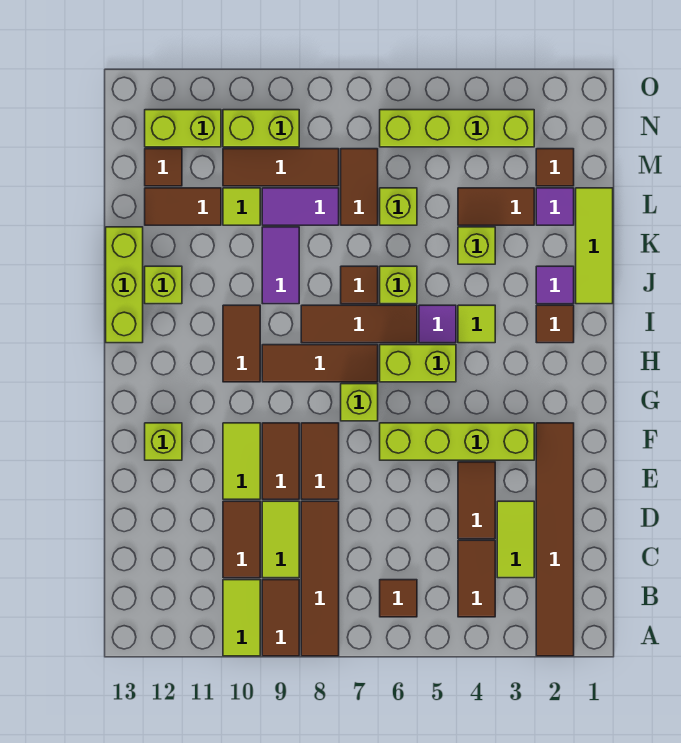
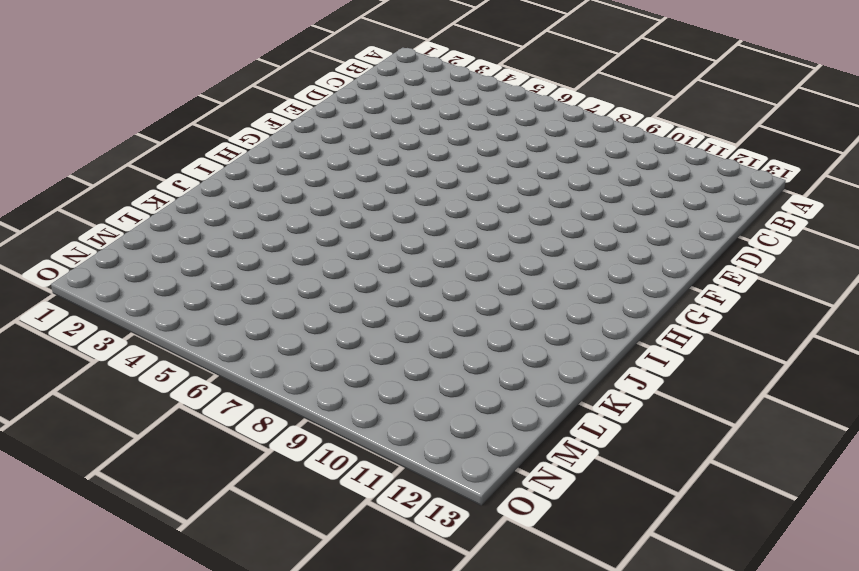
none -> brown tile A2:F2 level 1
none -> brown tile A8:D8 level 1
none -> brown tile A9:B9 level 1
none -> lime tile A10:B10 level 1

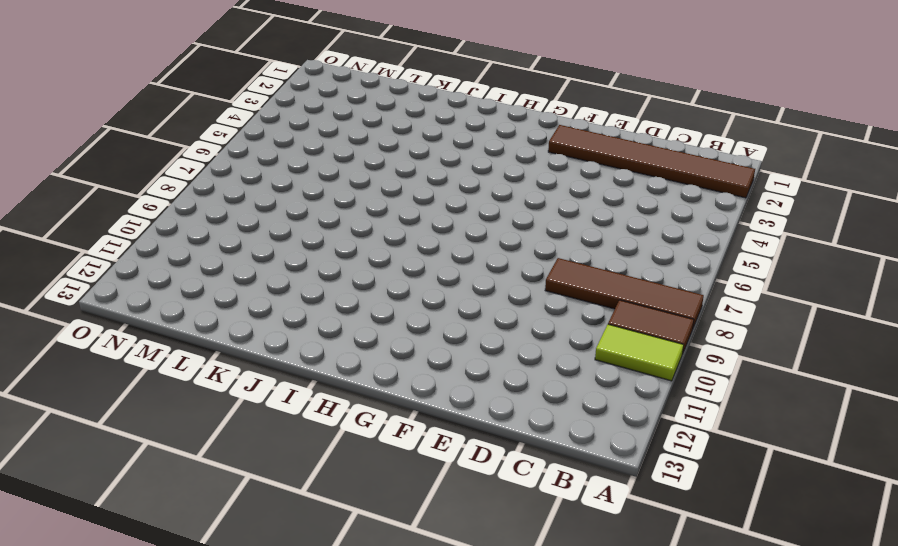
none -> brown tile B4:C4 level 1
none -> brown tile B6 level 1
none -> lime tile C3:D3 level 1
none -> lime tile C9:D9 level 1

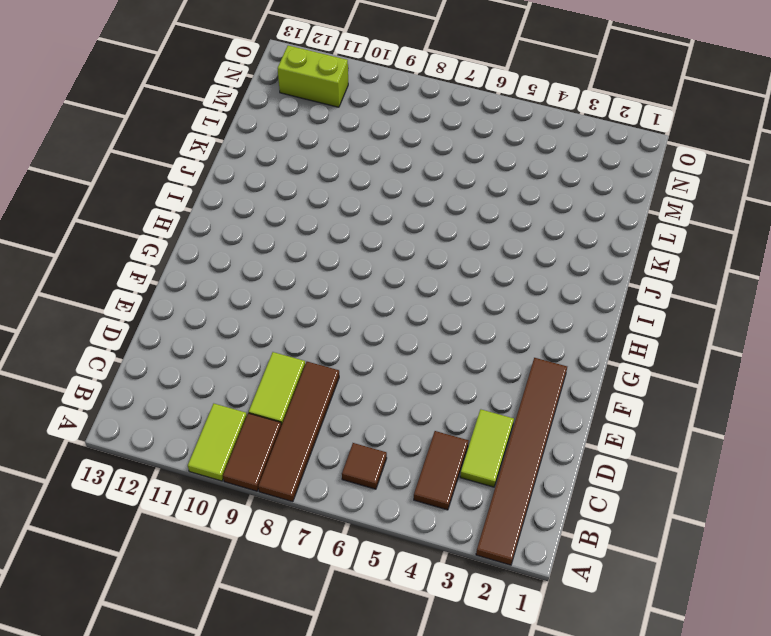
none -> brown tile C10:D10 level 1
none -> brown tile D4:E4 level 1
none -> brown tile E8:F8 level 1
none -> brown tile E9:F9 level 1

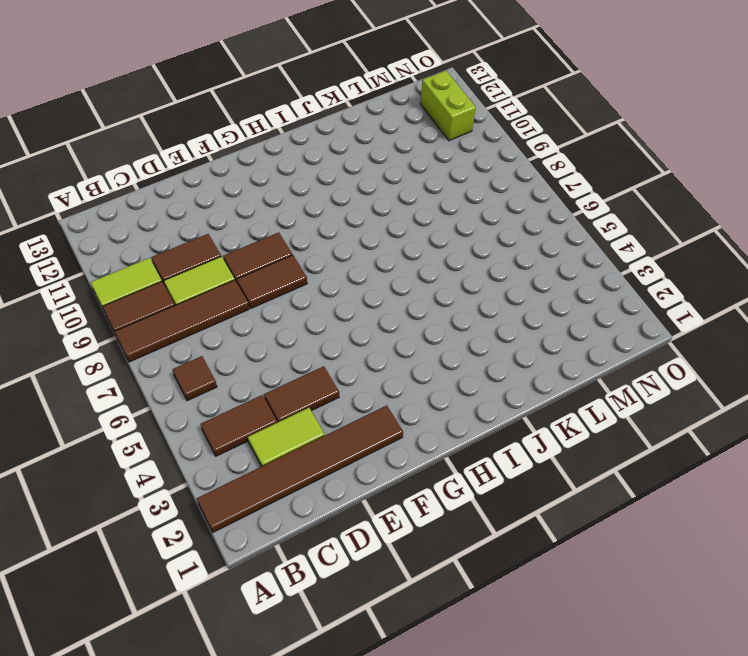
none -> lime tile E10:F10 level 1
none -> lime brick F3:F6 level 1
none -> lime brick F12 level 1
none -> lime brick G7 level 1

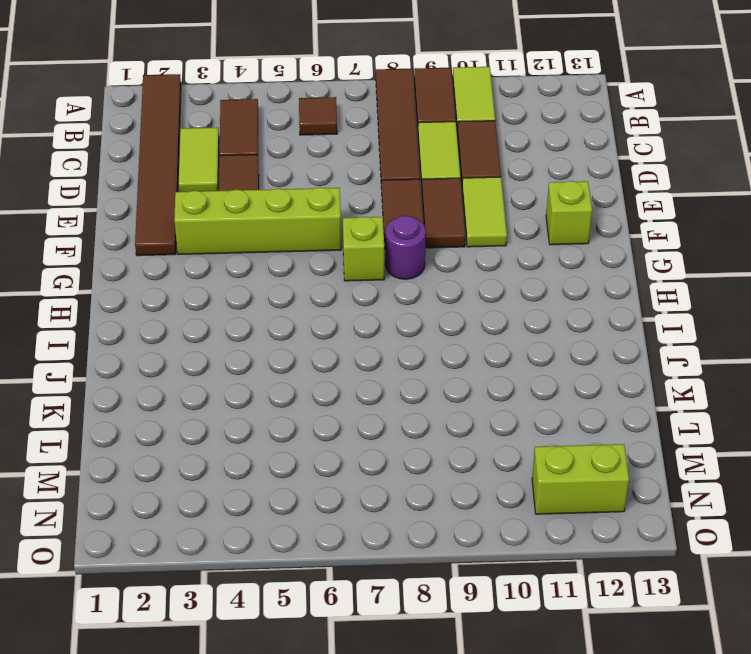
purple round brick G8 level 1 -> none
none -> lime brick H5:H6 level 1
none -> brown tile H7:H9 level 1
none -> brown tile H10:I10 level 1
none -> brown tile I2 level 1

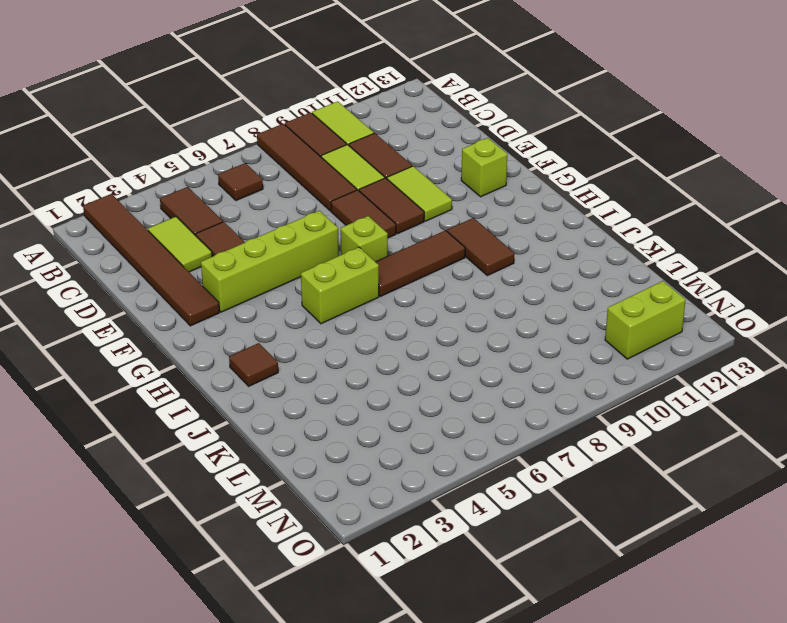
none -> lime tile I4 level 1
none -> purple tile I5 level 1
none -> brown tile I6:I8 level 1
none -> lime brick I13:K13 level 1

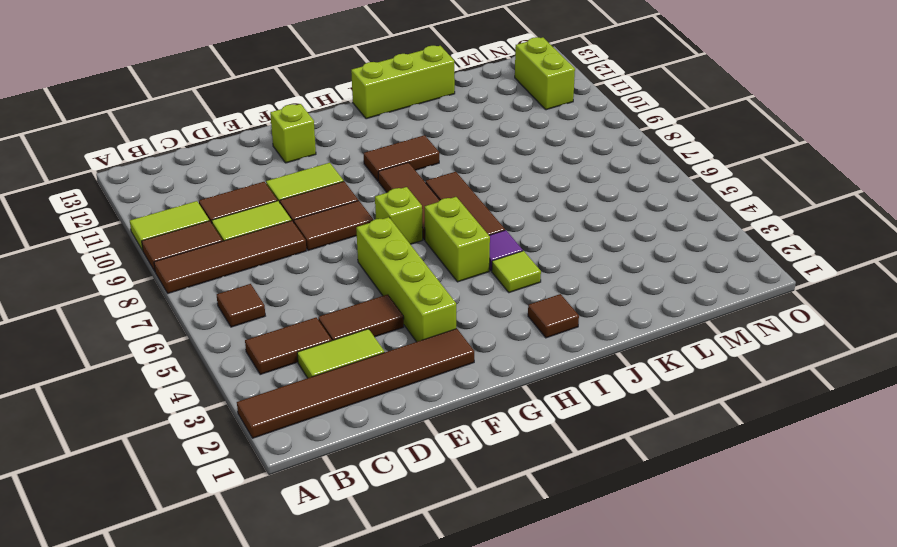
none -> lime tile J1:L1 level 1
none -> purple tile J2 level 1
none -> lime brick J6 level 1
none -> brown tile J7 level 1

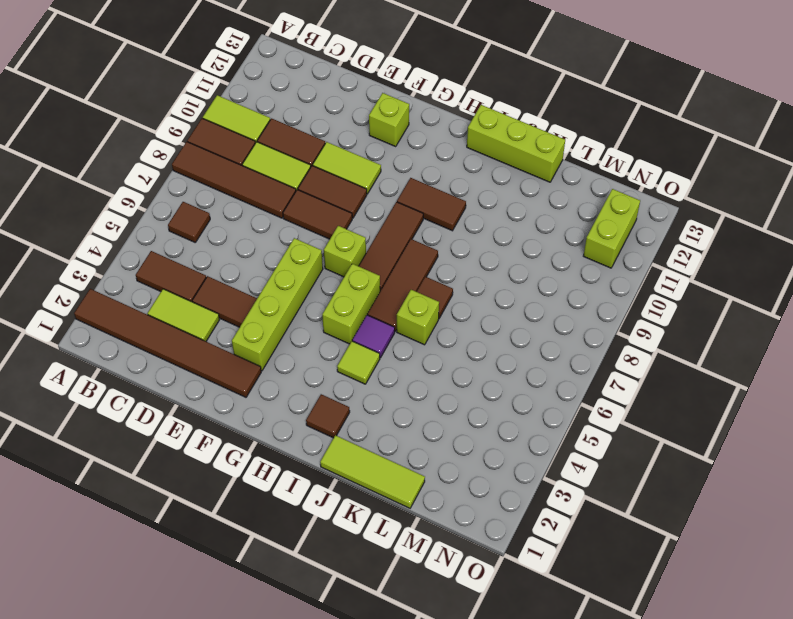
none -> purple tile J2 level 1
none -> purple tile J9:K9 level 1
none -> lime brick J12 level 1
none -> lime brick K4 level 1

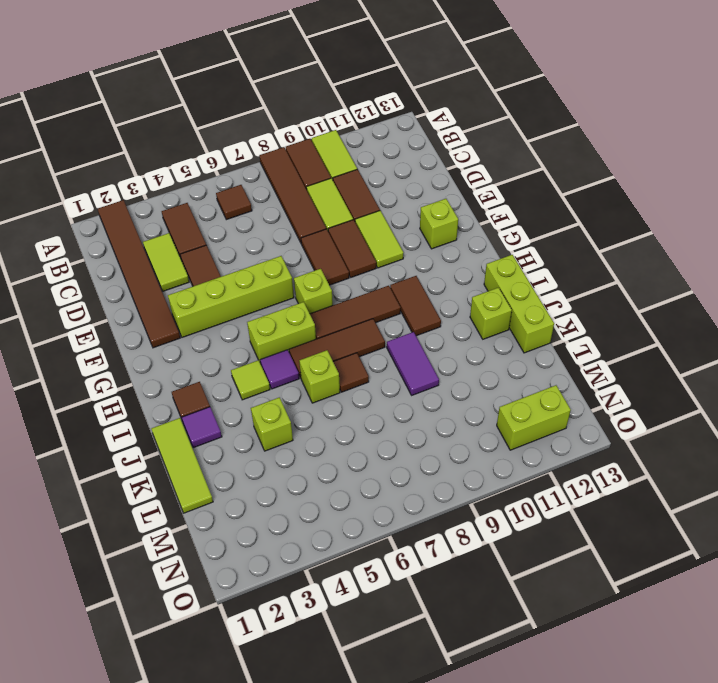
none -> purple tile L2 level 1
none -> brown tile L3:L4 level 1
none -> lime brick L6 level 1
none -> brown tile L7:M7 level 1

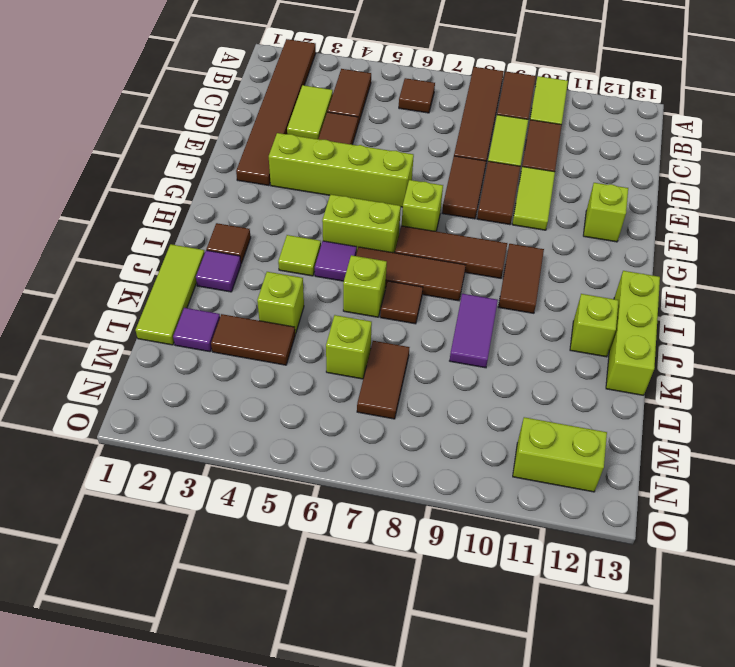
none -> purple tile L8:L9 level 1
none -> lime tile L10 level 1
none -> brown tile L11:L12 level 1
none -> brown tile M2 level 1

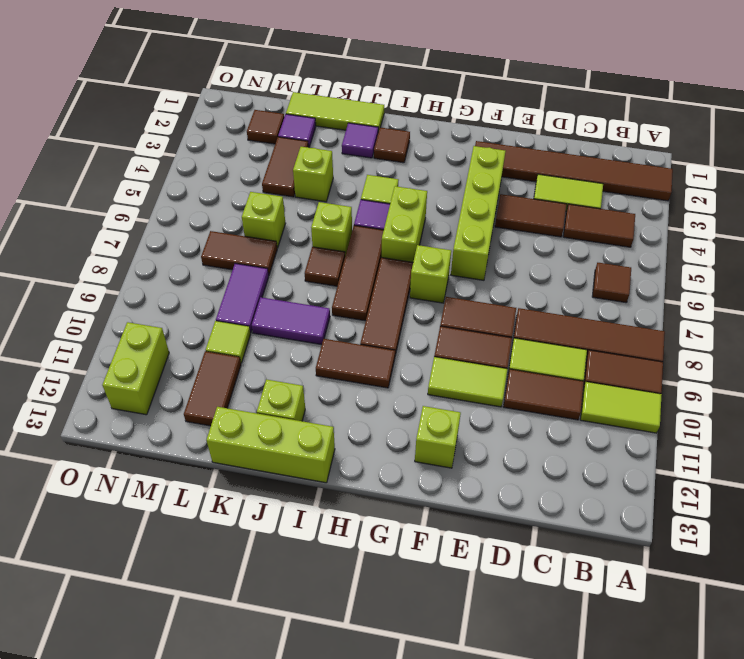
none -> brown tile M8:M10 level 1
none -> brown tile M12 level 1
none -> lime brick N3:N6 level 1
none -> lime brick N9:N10 level 1

